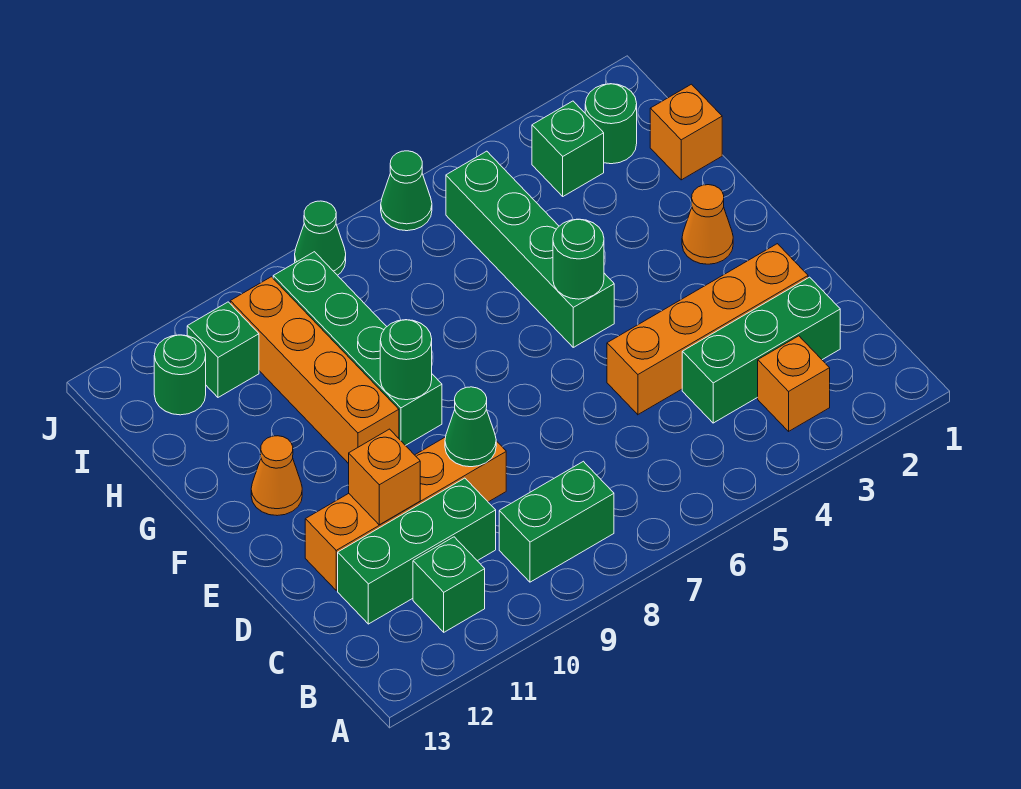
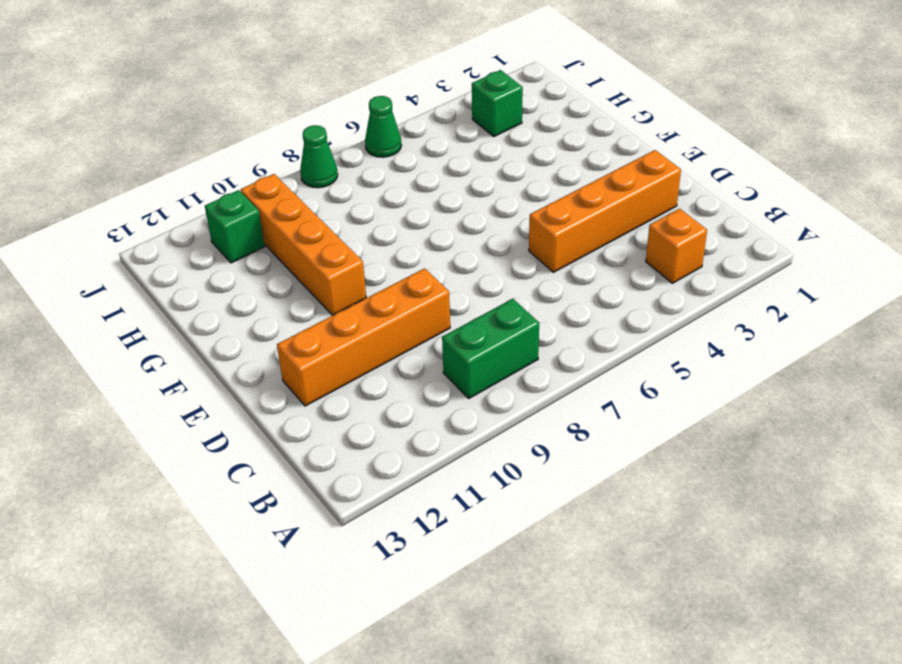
none -> green brick B11 level 1
none -> green brick C2:C4 level 1
none -> green brick C10:C12 level 1

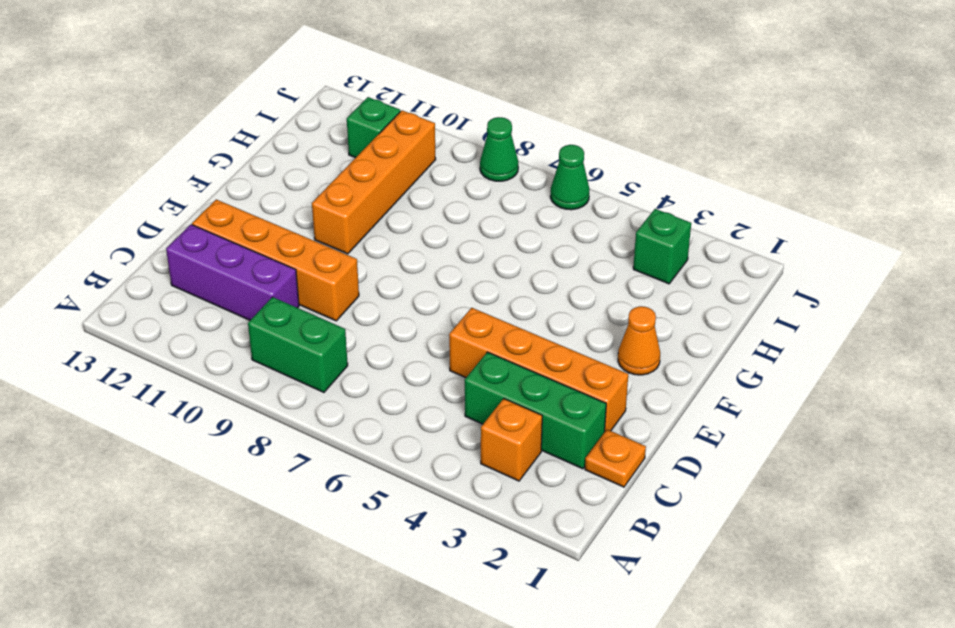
orange plate C1 level 1 -> none
purple brick C10:C12 level 1 -> green brick C10:C12 level 1
none -> green brick B11 level 1
none -> green brick F5:I5 level 1
none -> green brick F9:I9 level 1

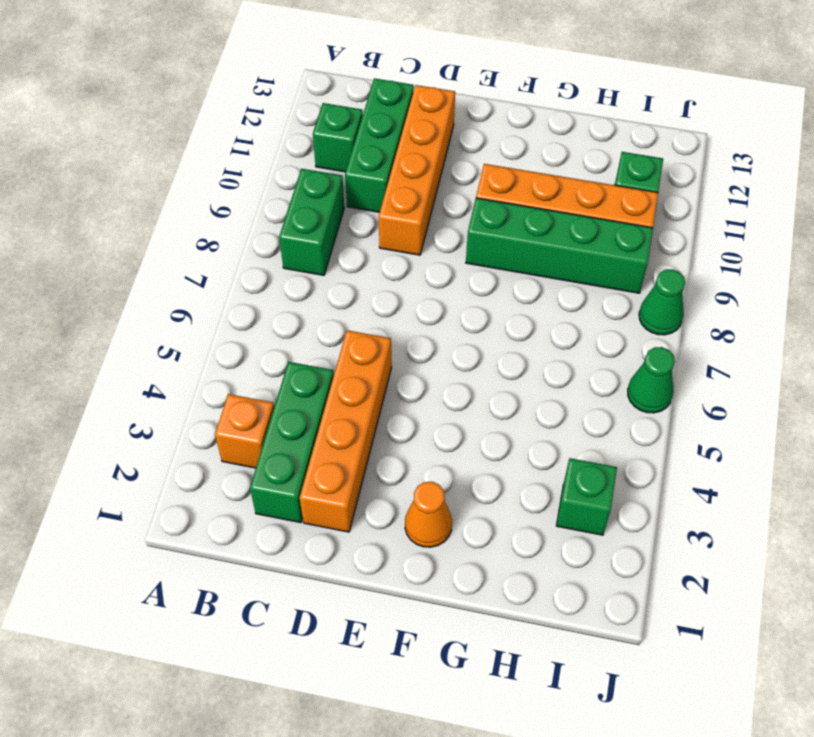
none -> green brick F5:I5 level 1
none -> orange cone F12 level 1
none -> orange brick H1 level 1

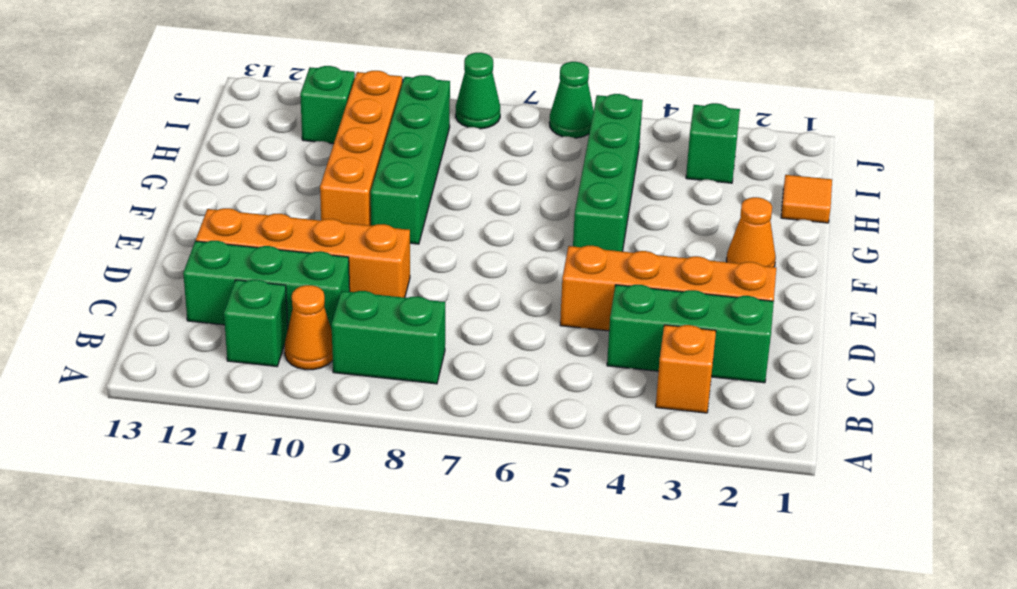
orange cone B10 level 1 -> orange cone F12 level 1
orange tile H1 level 1 -> orange brick H1 level 1
none -> green round brick I2 level 1
none -> green round brick I12 level 1
none -> green cone D9 level 2

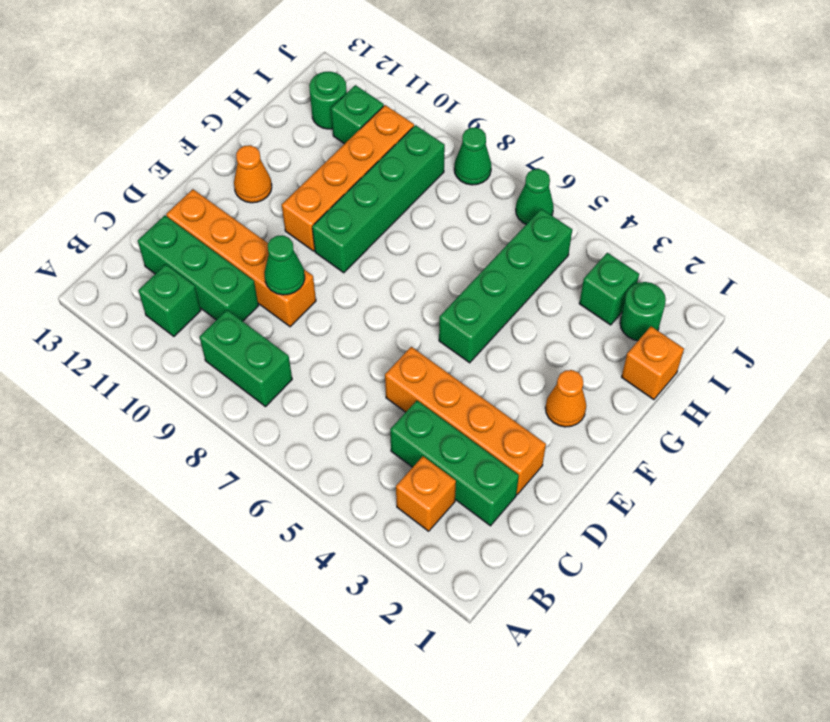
none -> orange brick D11 level 2
none -> green round brick F5 level 2
none -> green round brick F9 level 2

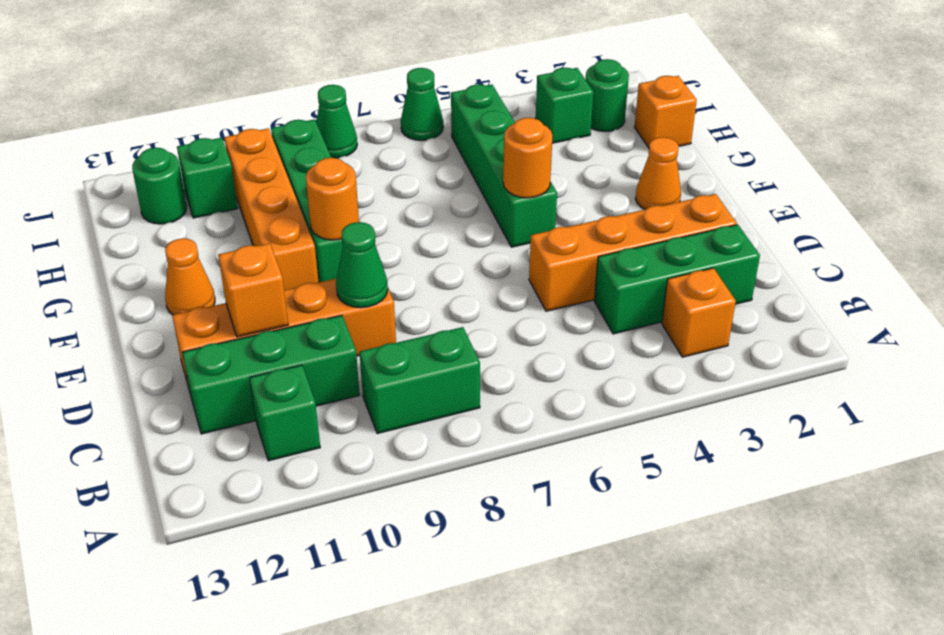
orange round brick F5 level 2 -> green round brick F5 level 2
orange round brick F9 level 2 -> green round brick F9 level 2

